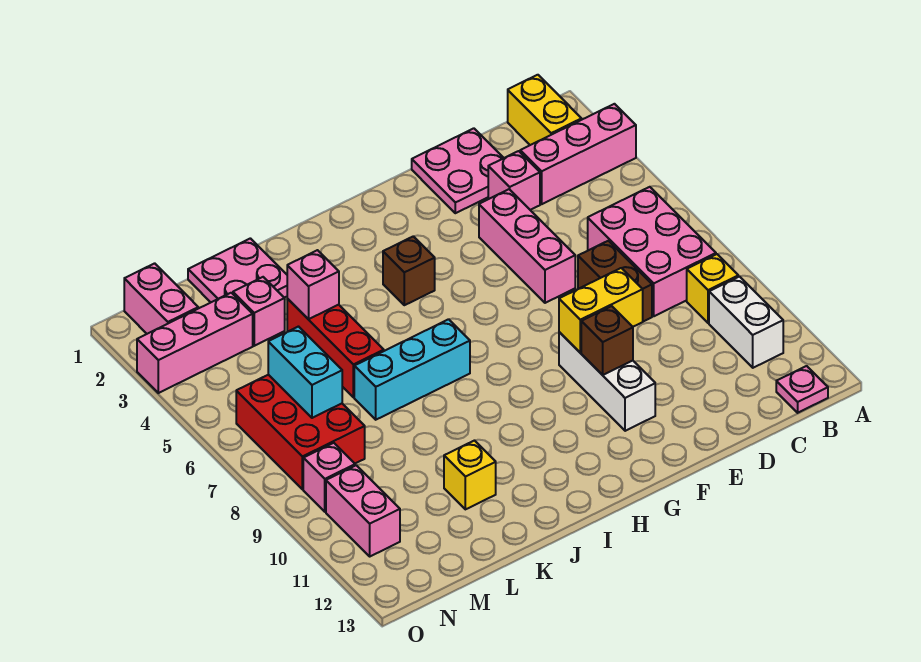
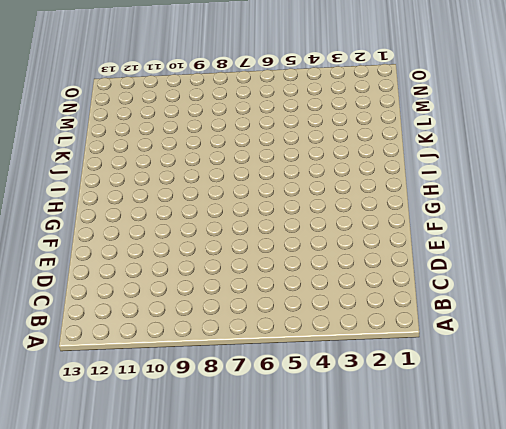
none -> pink brick A3:C3 level 1
none -> yellow brick B1:B2 level 1
none -> pink brick B6:C8 level 1

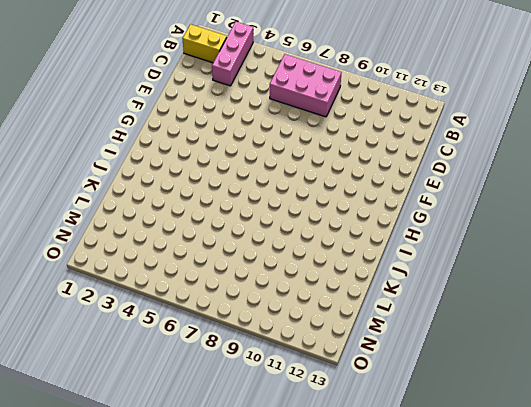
none -> yellow brick B9 level 1
none -> white brick B10:B11 level 1
none -> pink plate B13 level 1

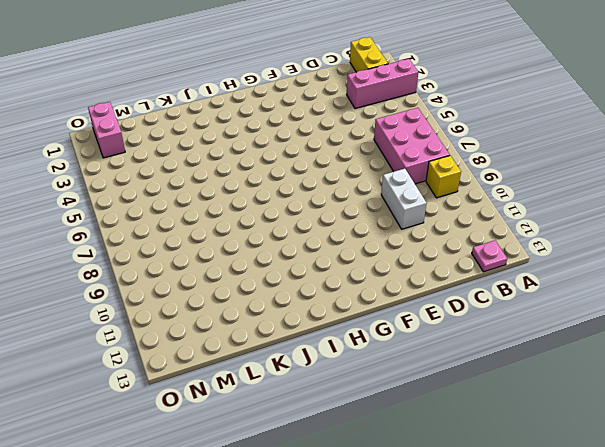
white brick D9:D10 level 1 -> white brick B10:B11 level 1
none -> pink plate D1:E2 level 1
none -> pink brick D3 level 1
none -> brown brick D7:D8 level 1

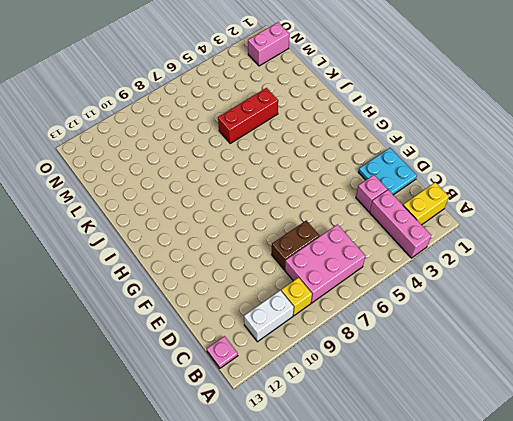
cyan plate D1:E2 level 1 -> pink plate D1:E2 level 1
none -> pink brick E4:E6 level 1
none -> white brick F9:F11 level 1
none -> brown brick H4 level 1

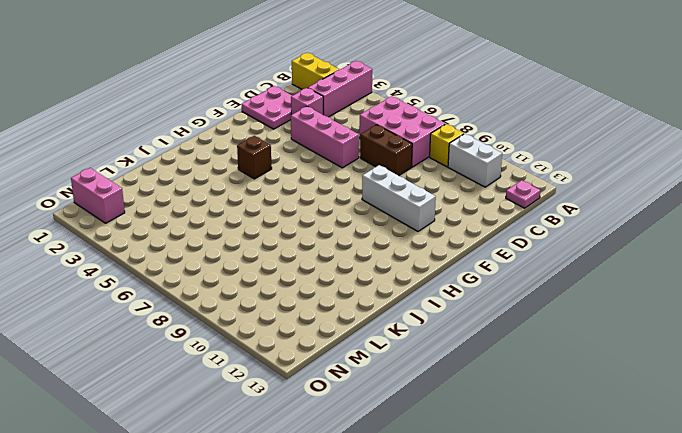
none -> cyan brick I7:K7 level 1
none -> pink plate K1:L2 level 1
none -> red brick K4:K6 level 1

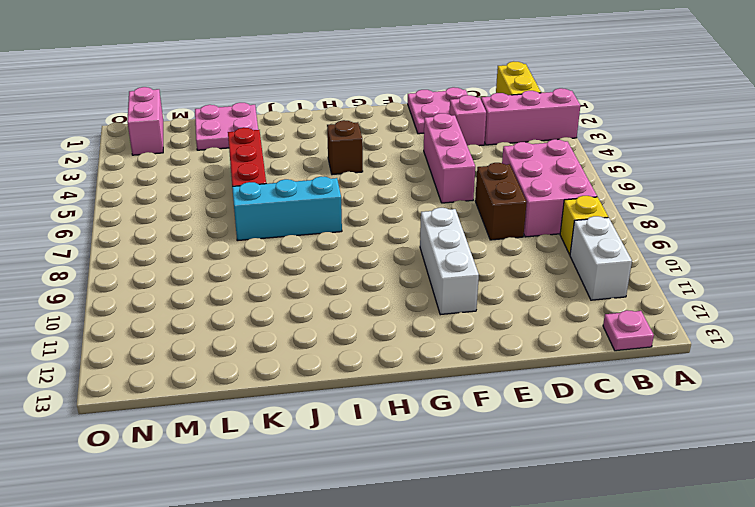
none -> yellow brick K11 level 1
none -> pink brick L3 level 1
none -> pink brick M3:O3 level 1

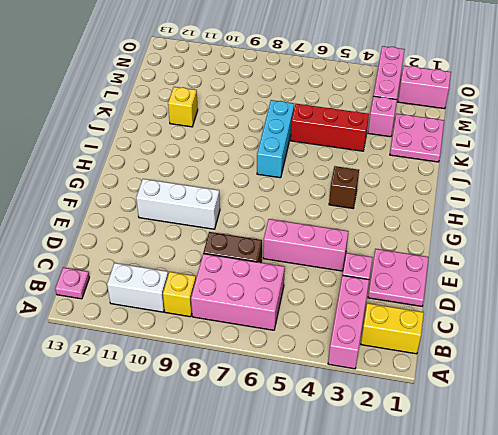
none -> red brick M6:N8 level 1
none -> pink brick N9 level 1
none -> pink brick N10:N11 level 1

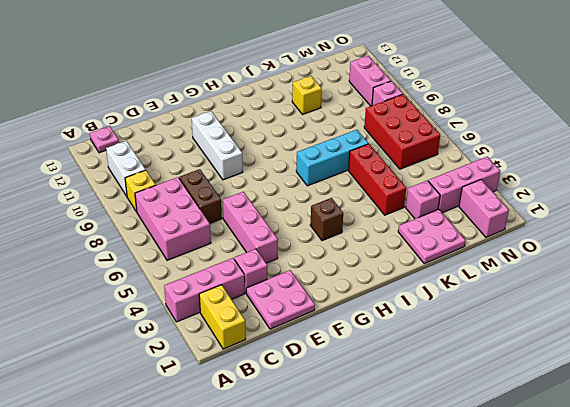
none -> yellow brick E9:F9 level 2
none -> brown brick F10 level 2
none -> pink brick K4 level 2

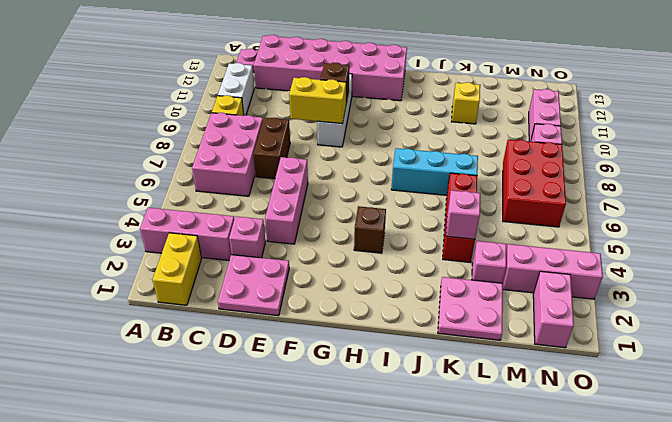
pink brick C12:H13 level 1 -> none
none -> cyan brick M6:M7 level 2

